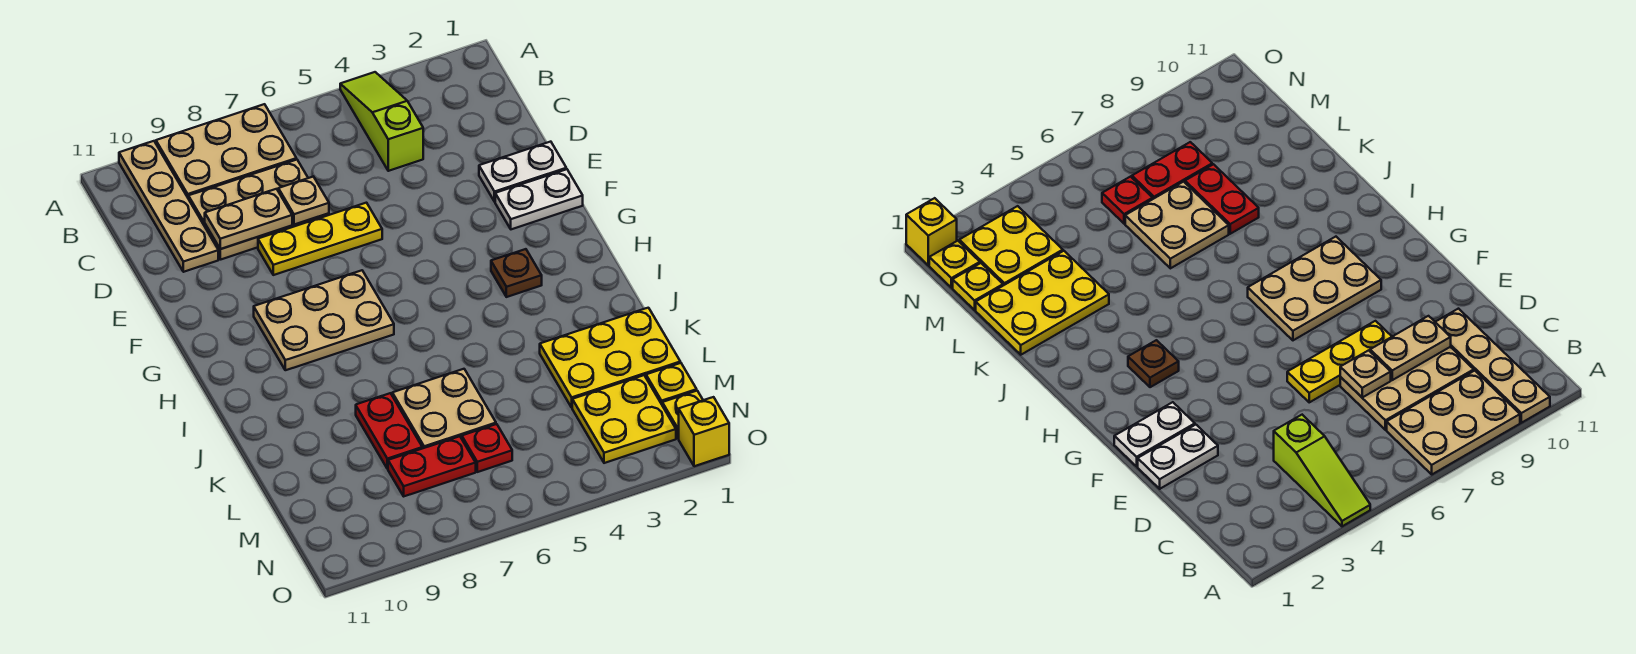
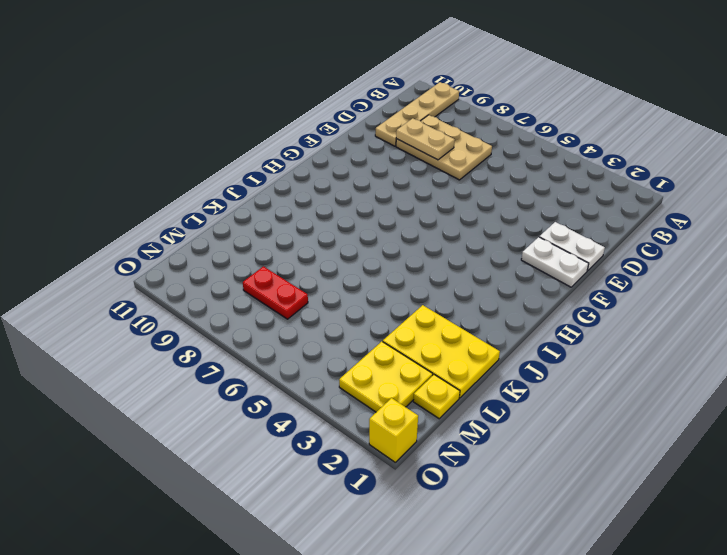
none -> lime slope A4:C4 level 1 top C
none -> tan plate A7:B9 level 1
none -> yellow plate E6:E8 level 1

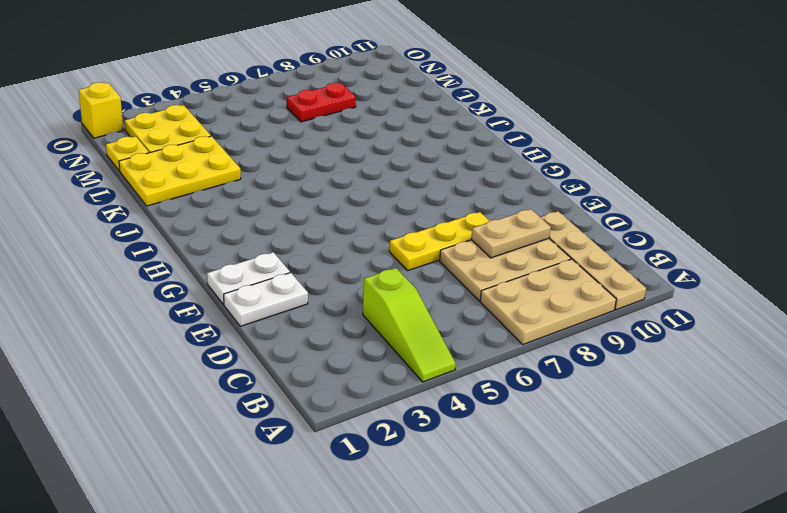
none -> tan plate G7:H9 level 1
none -> brown plate H3 level 1
none -> tan plate K6:L7 level 1

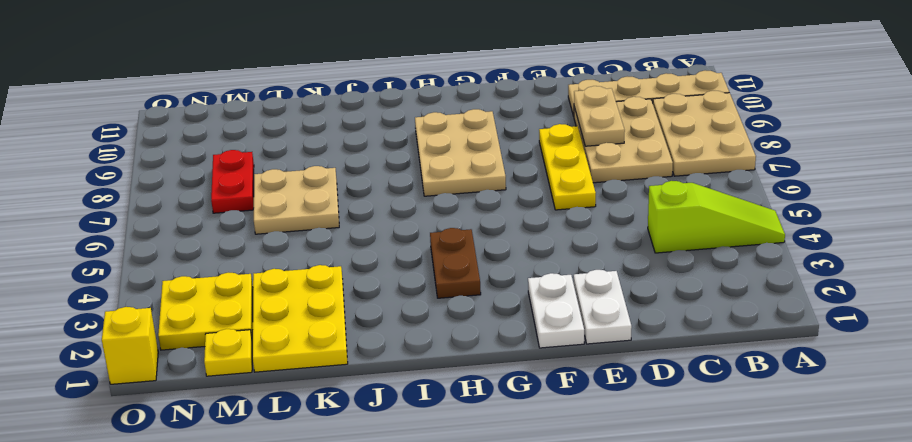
brown plate H3:H4 level 1 -> brown plate H3 level 1
none -> red plate K8:L8 level 1
none -> red plate M6 level 1
none -> yellow plate N1 level 1

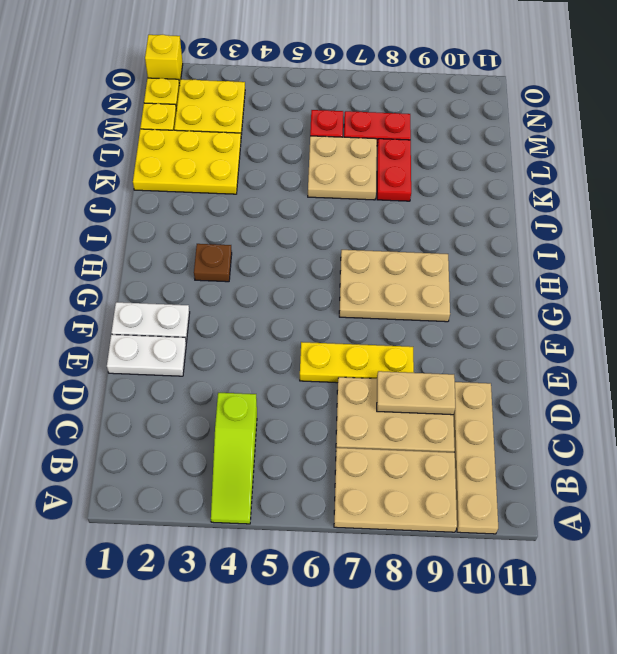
none -> tan plate D7 level 2

